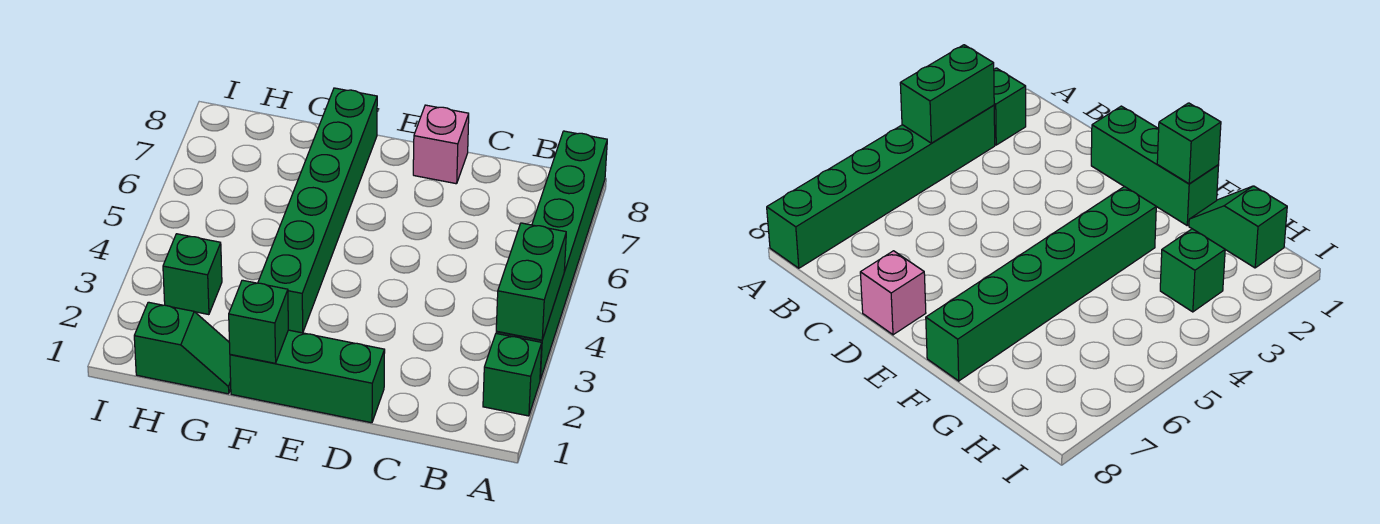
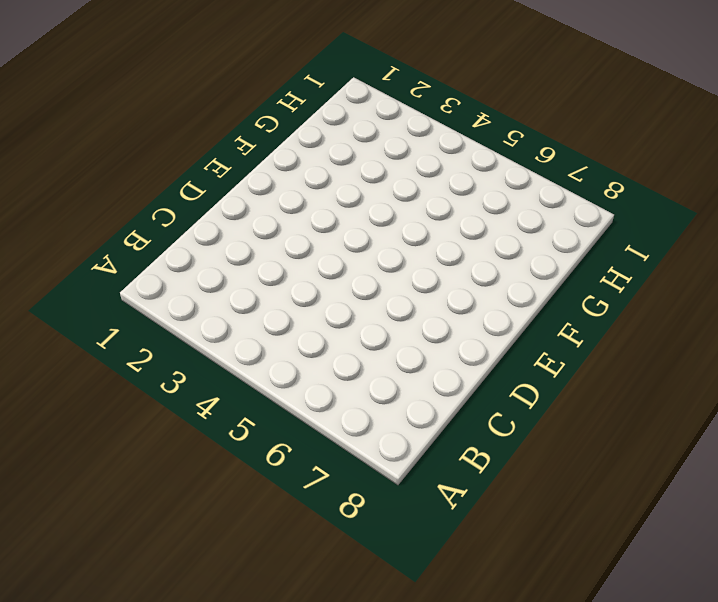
none -> green brick A2 level 1
none -> green brick A3:A8 level 1

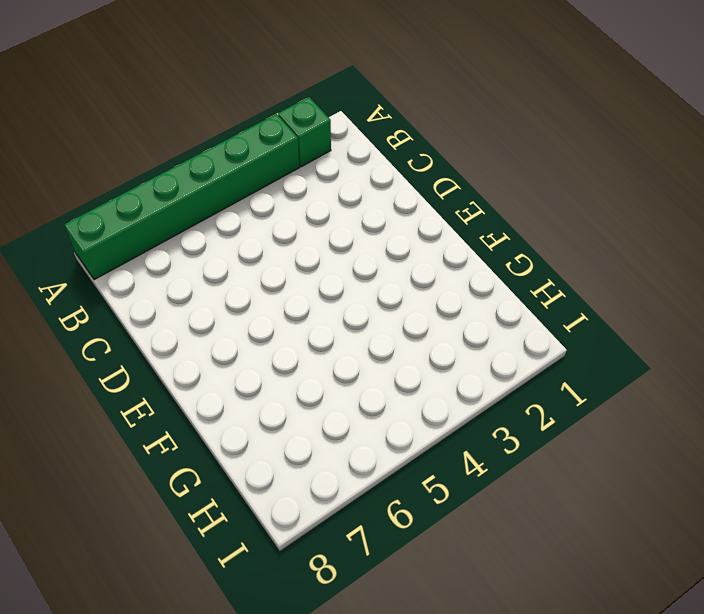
none -> green brick D1:F1 level 1
none -> pink brick D8 level 1

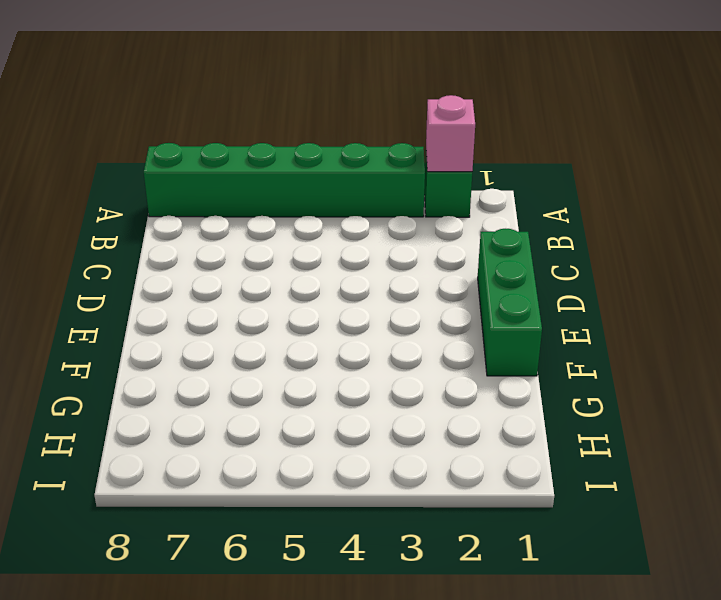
pink brick A2 level 2 -> pink brick D8 level 1
none -> green brick F3:F8 level 1
none -> green slope G1:H1 level 1 top H

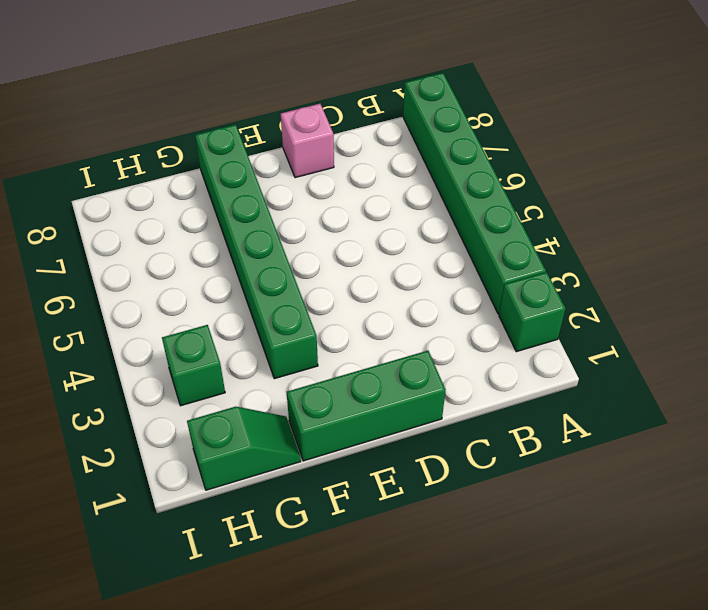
none -> green brick A3:A4 level 2
none -> green brick F1 level 2

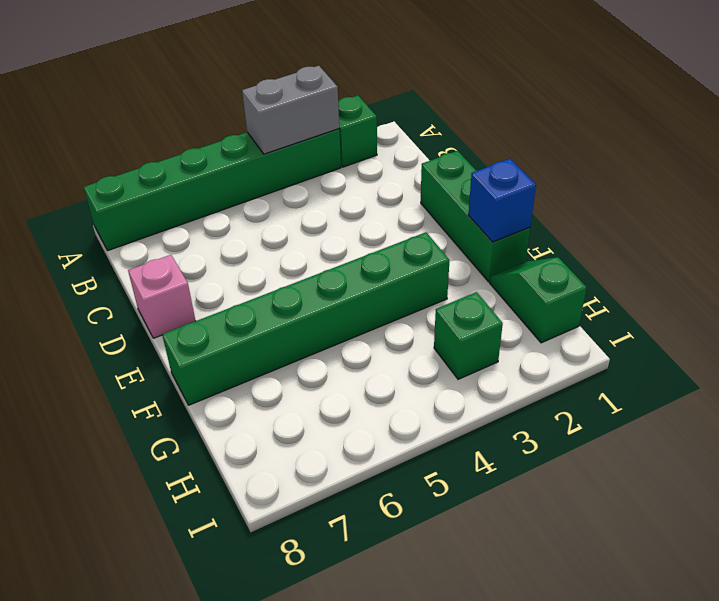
grey brick A3:A4 level 2 -> green brick A3:A4 level 2
blue brick F1 level 2 -> green brick F1 level 2

